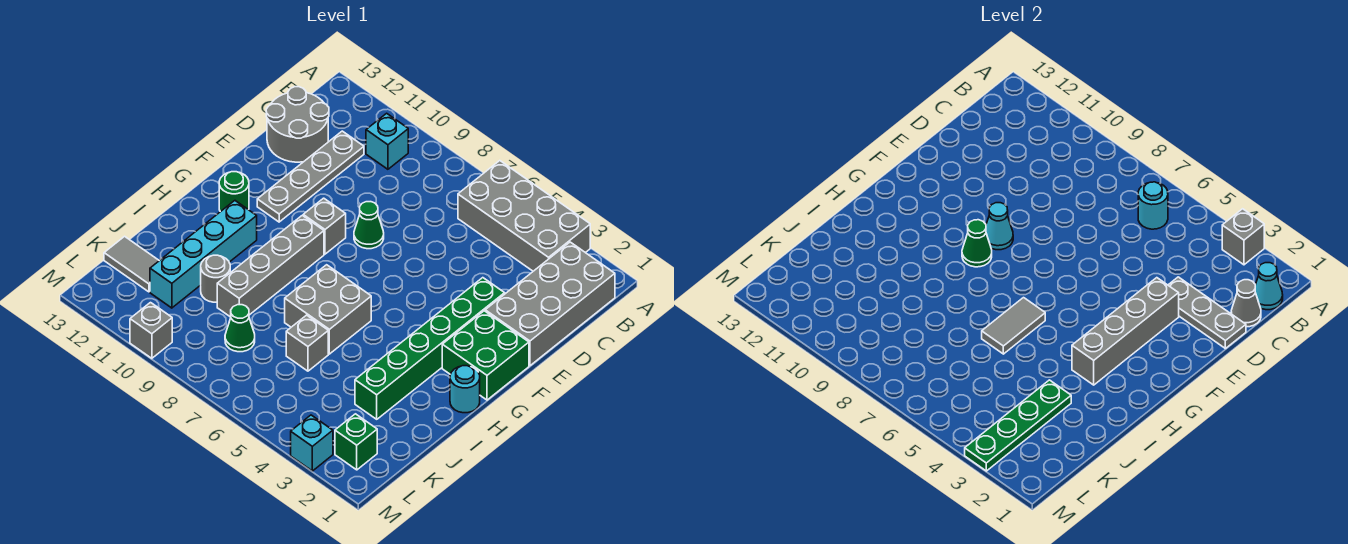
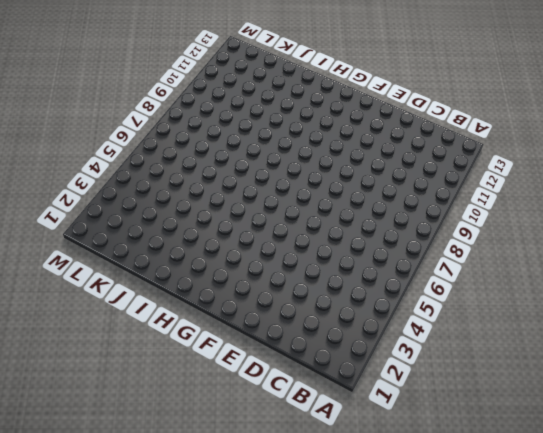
none -> grey brick A3:B6 level 1
none -> grey brick B1:E2 level 1
none -> cyan brick B10 level 1
none -> grey plate C11:F11 level 1

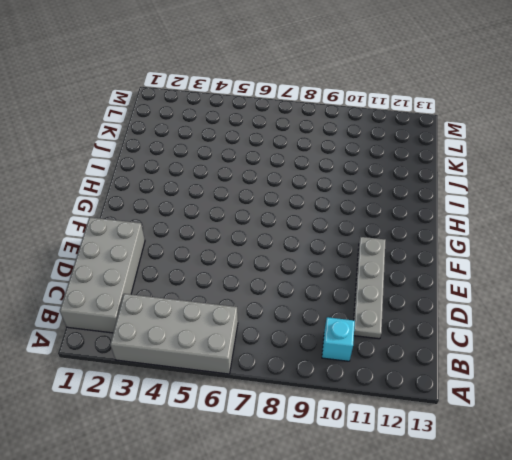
none -> grey round brick C12:D13 level 1
none -> green brick E3:J3 level 1
none -> green cone E8 level 1
none -> green brick F1:G2 level 1

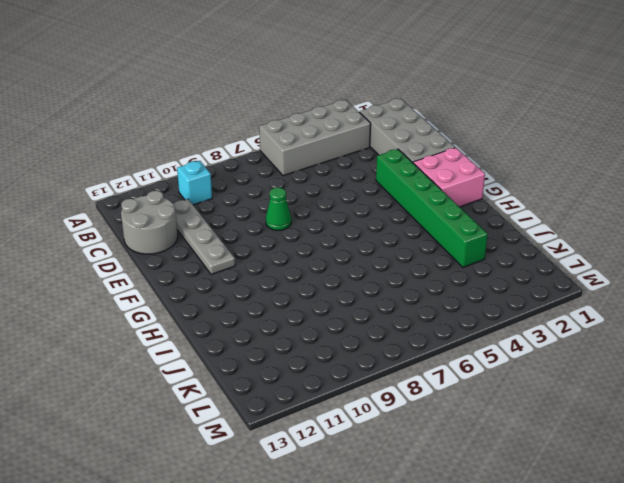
pink brick F1:G2 level 1 -> green brick F1:G2 level 1
none -> grey brick F9 level 1
none -> grey brick G9:J9 level 1
none -> green round brick G12 level 1
none -> cyan round brick H1 level 1

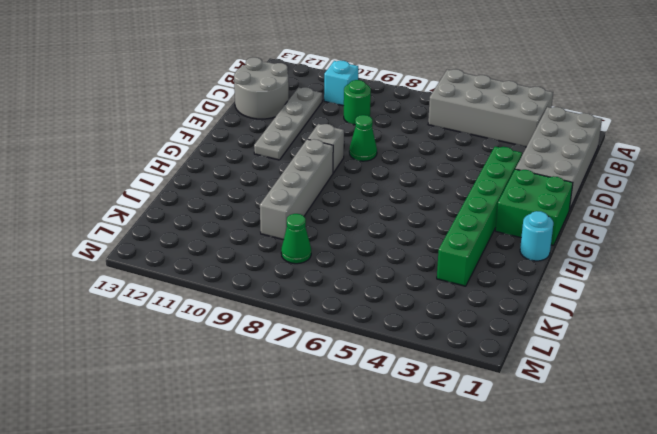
green round brick C9 level 1 -> green round brick G12 level 1
none -> grey brick H6:I7 level 1
none -> cyan brick H11:K11 level 1
none -> grey brick J6 level 1
none -> grey round brick J10 level 1

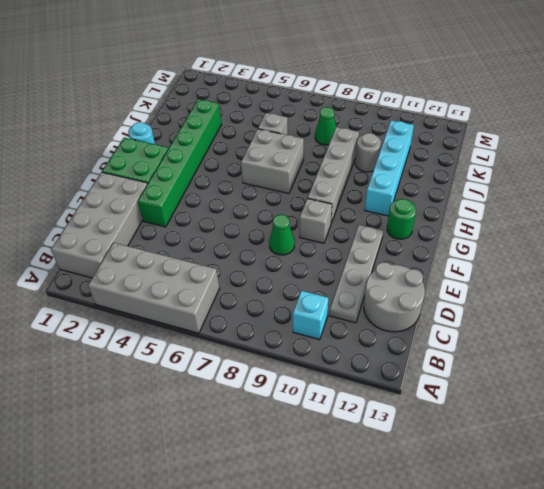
none -> grey tile K12:K13 level 1
none -> green brick L2 level 1
none -> cyan brick M3 level 1
none -> grey brick M10 level 1

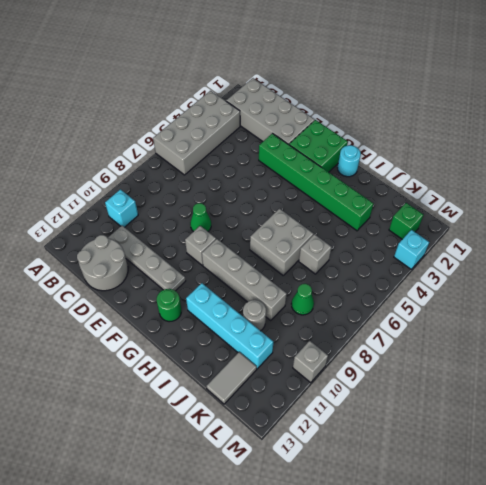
none -> grey brick A3 level 2
none -> cyan cone B1 level 2
none -> cyan round brick B6 level 2
none -> grey cone C1 level 2

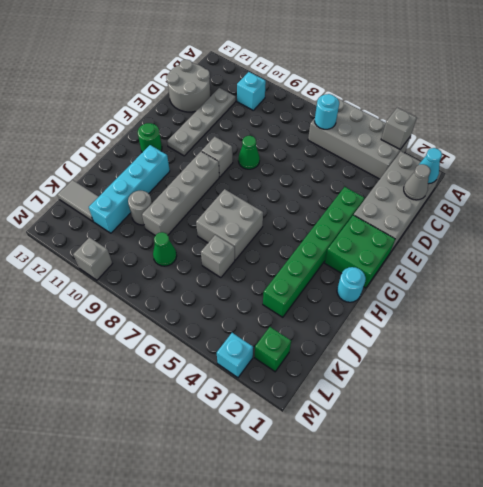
none -> grey plate D1:D3 level 2
none -> grey brick E3:H3 level 2
none -> cyan cone F9 level 2
none -> green cone G9 level 2

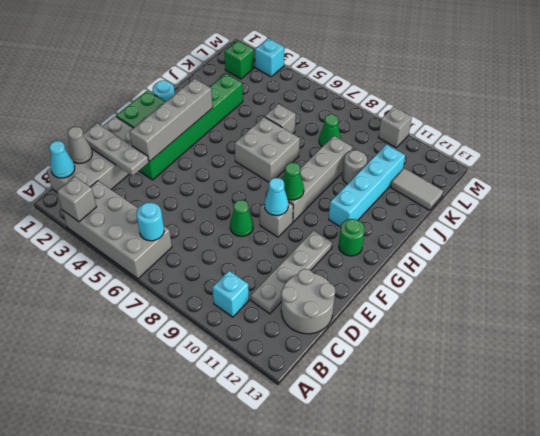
none -> grey tile H6:I6 level 2
none -> green plate J3:M3 level 2

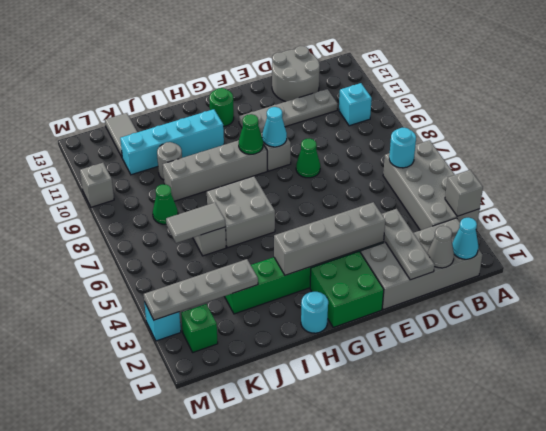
grey plate J3:M3 level 2 -> green plate J3:M3 level 2
grey tile J6:K6 level 2 -> grey tile H6:I6 level 2

